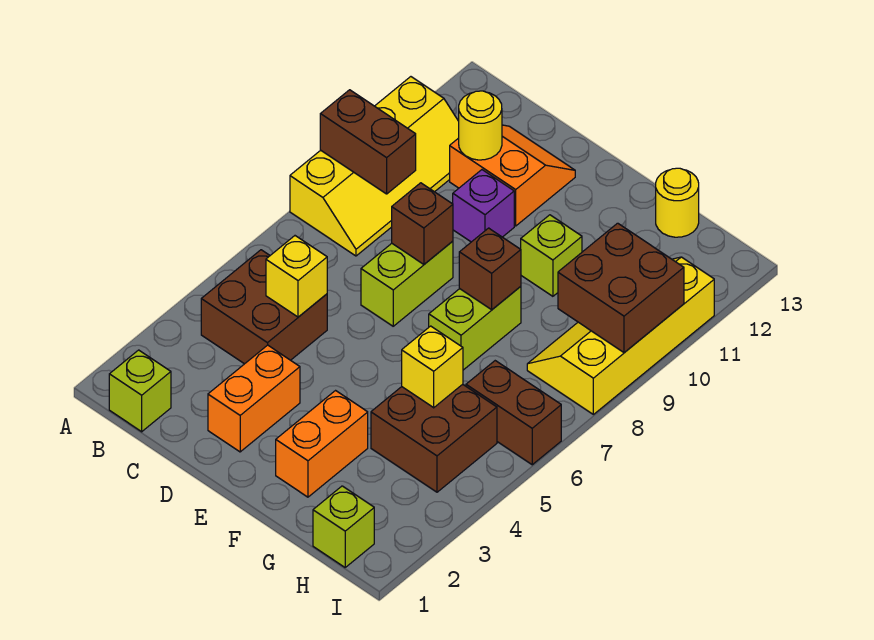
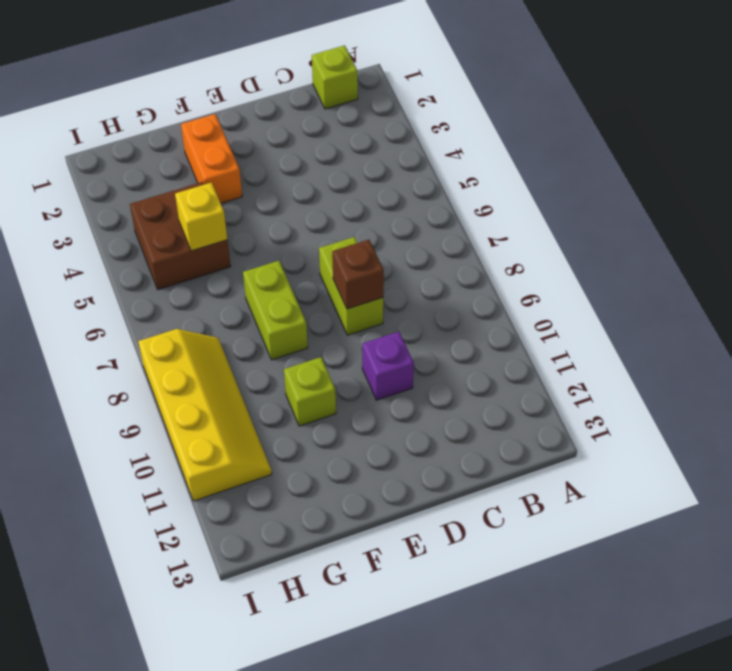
none -> yellow slope A8:B11 level 1 top A
none -> brown brick B4:C5 level 1
none -> orange slope C11:D12 level 1 top 11

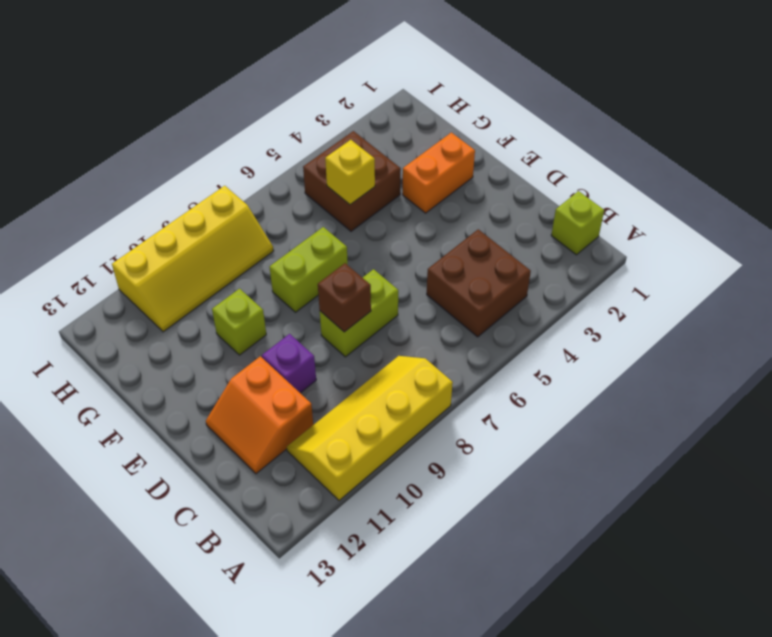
none -> orange brick D2:D3 level 1
none -> yellow round brick G13 level 1
none -> lime brick H1 level 1

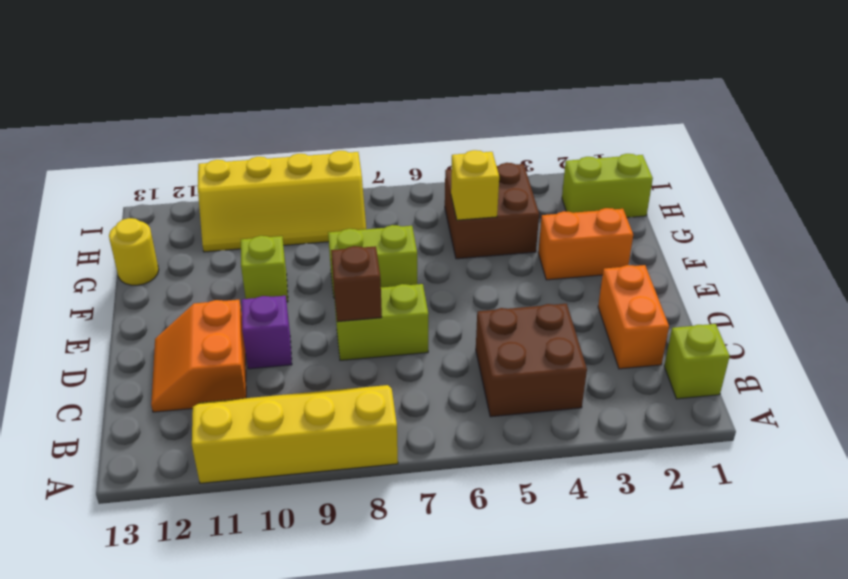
orange brick C2:D2 level 1 -> orange brick D2:D3 level 1
lime brick H1:H2 level 1 -> lime brick H1 level 1
none -> brown brick H6:I6 level 1
none -> brown brick A9:B9 level 2
none -> yellow brick C5 level 2

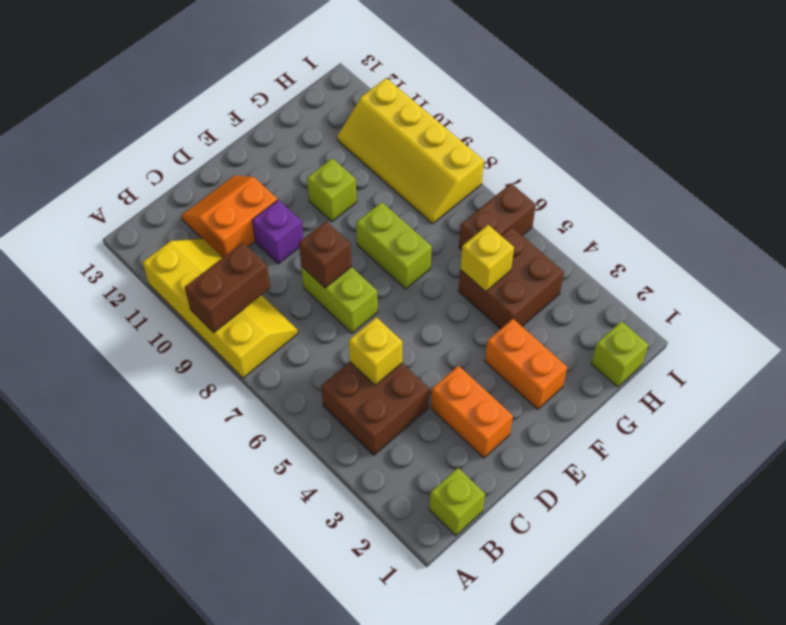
none -> yellow round brick G13 level 1
none -> yellow round brick C11 level 2
none -> brown brick F8 level 2

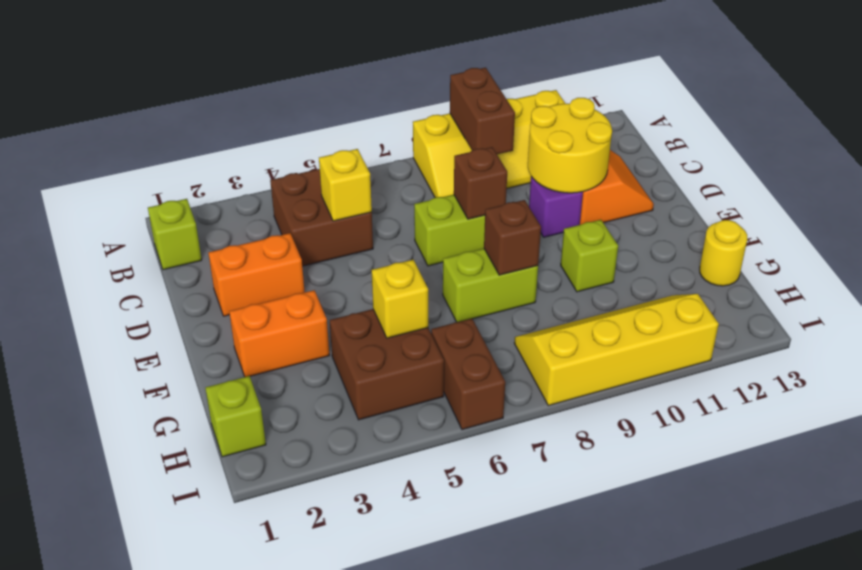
yellow round brick C10:D11 level 2 -> yellow round brick C11 level 2
none -> brown brick H9:I10 level 2

